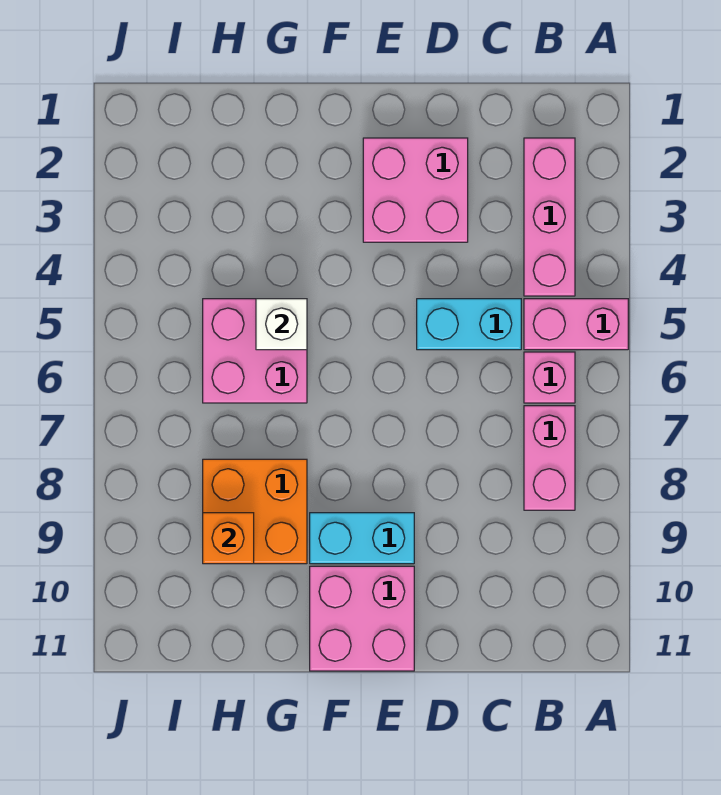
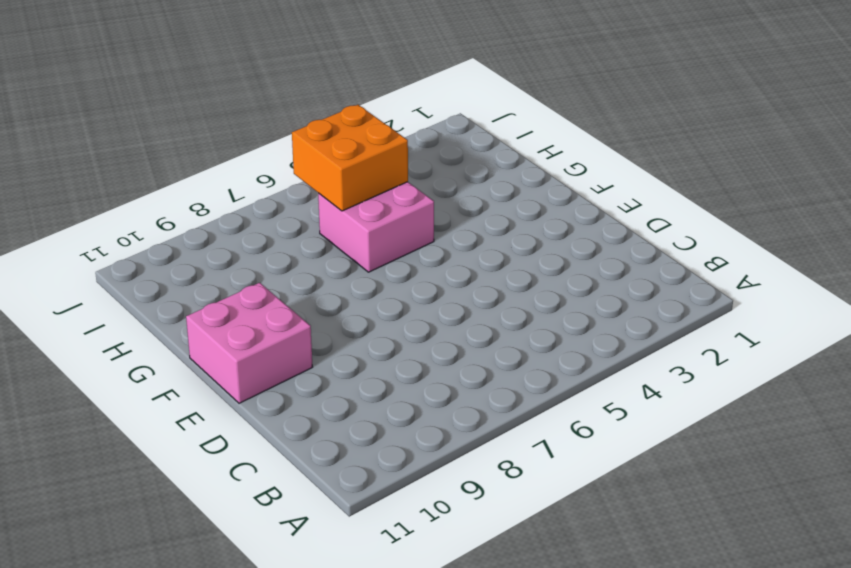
orange brick H5:I6 level 2 -> orange brick G8:H9 level 1
none -> pink brick A5:B5 level 1
none -> pink brick B2:B4 level 1
none -> pink brick B6 level 1

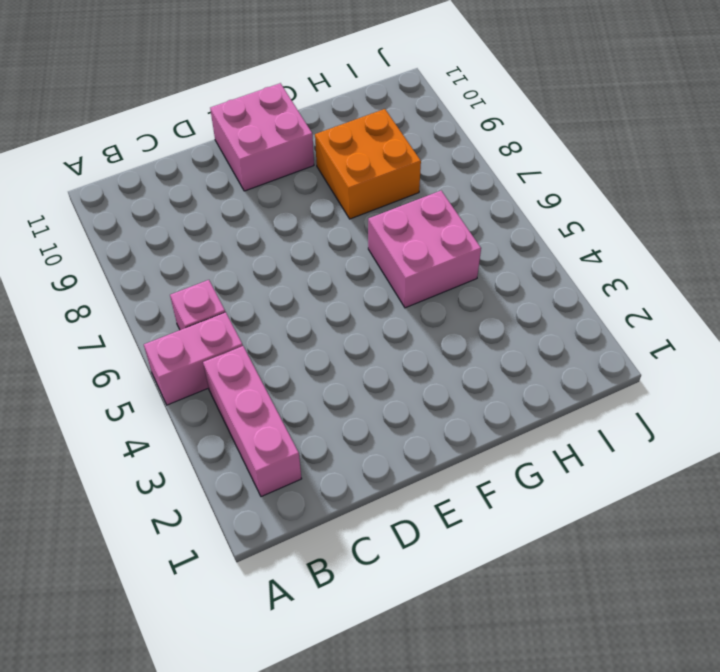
none -> pink brick B7:B8 level 1
none -> cyan brick C5:D5 level 1
none -> pink brick D2:E3 level 1

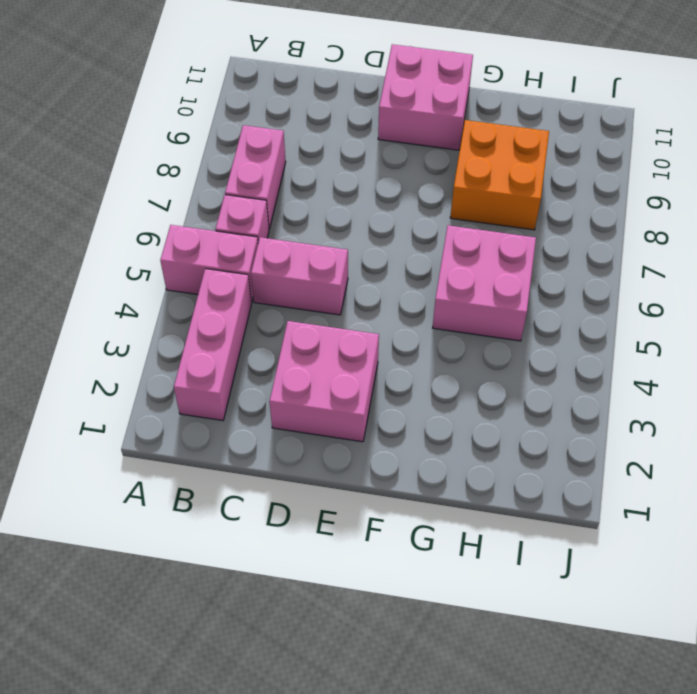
pink brick C5:D5 level 1 -> cyan brick C5:D5 level 1
none -> cyan brick E9:F9 level 1
none -> white brick G5 level 2
none -> orange brick H9 level 2

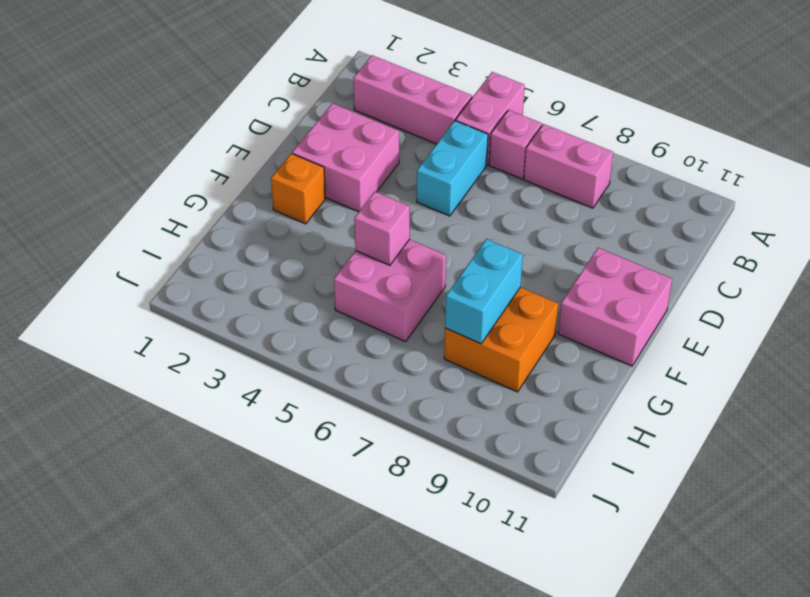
orange brick F2 level 1 -> orange brick H9 level 2
pink brick G5 level 2 -> white brick G5 level 2
cyan brick G8:H8 level 2 -> cyan brick E9:F9 level 1

